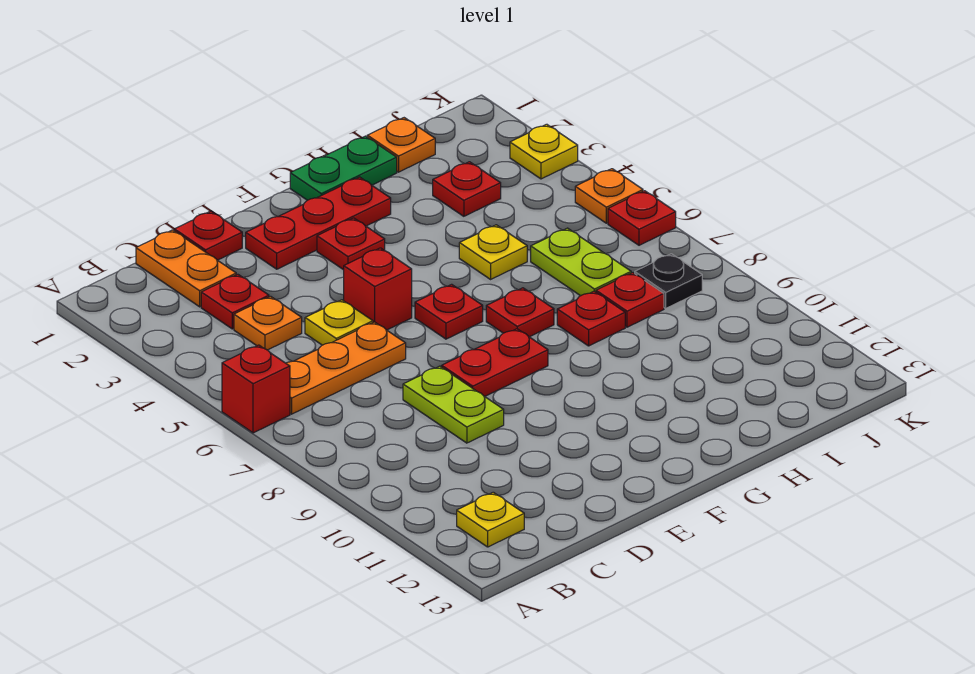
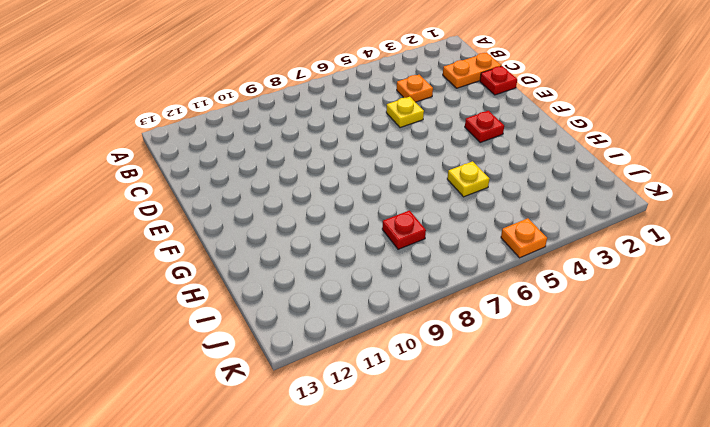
none -> red brick A6 level 1
none -> orange plate B6:D6 level 1
none -> yellow plate B12 level 1

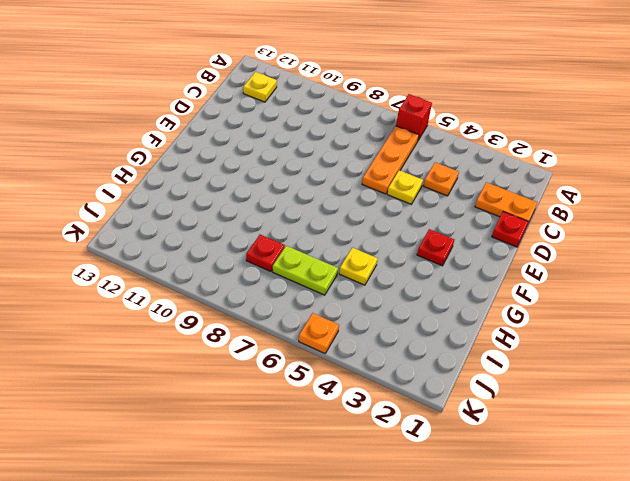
none -> red plate C3 level 1
none -> lime plate D8:D9 level 1
none -> red plate E2:G2 level 1

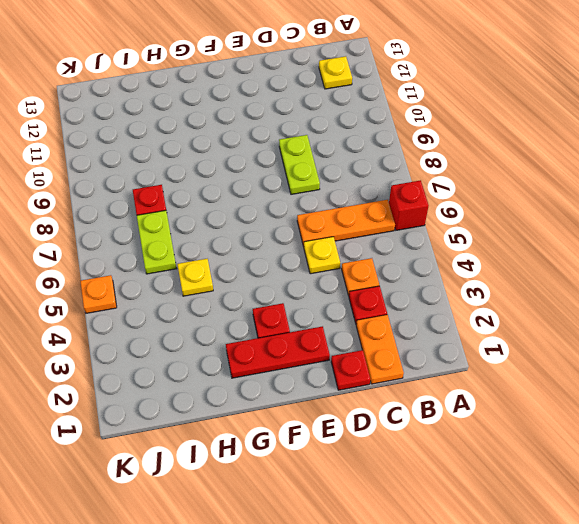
none -> red brick E5 level 1
none -> red plate E8:F8 level 1
none -> red plate F6 level 1

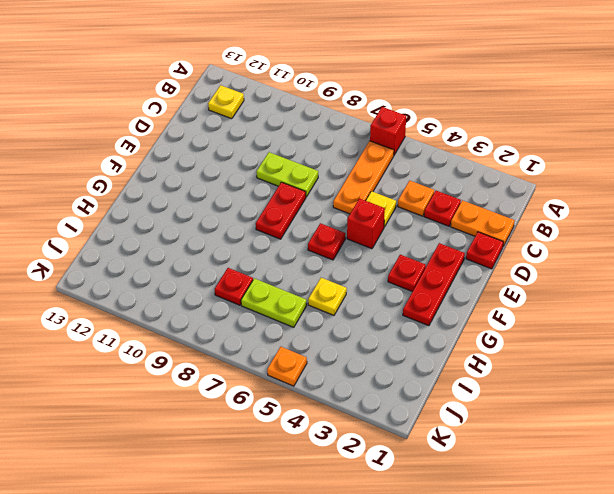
none -> green plate G1:H1 level 1
none -> red plate G7 level 1
none -> red plate H8 level 1

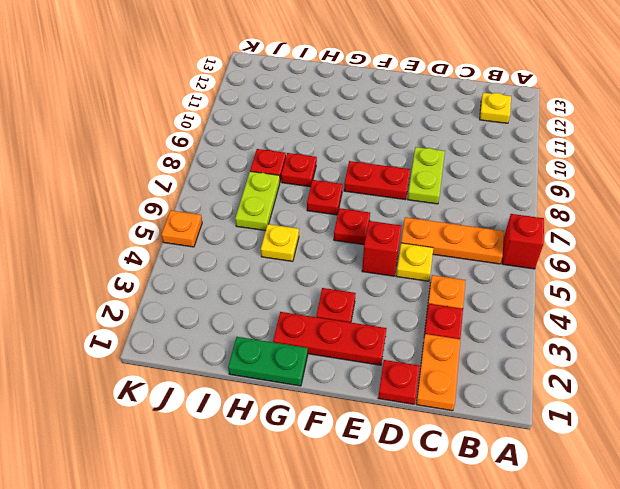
none -> orange plate I1 level 1
none -> red plate I3 level 1
none -> black plate J8 level 1

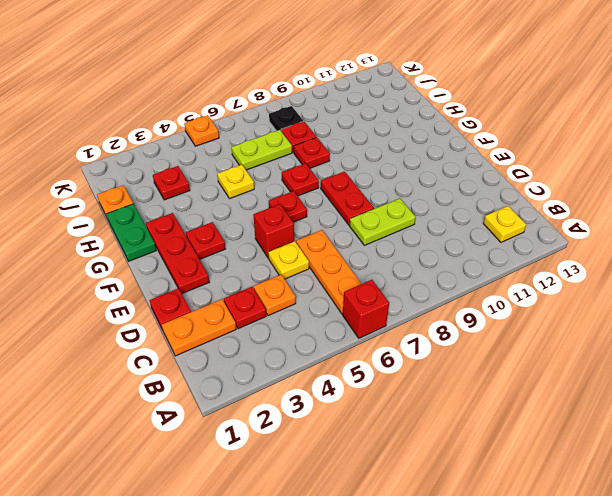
none -> yellow plate K3 level 1
none -> red plate K6 level 1

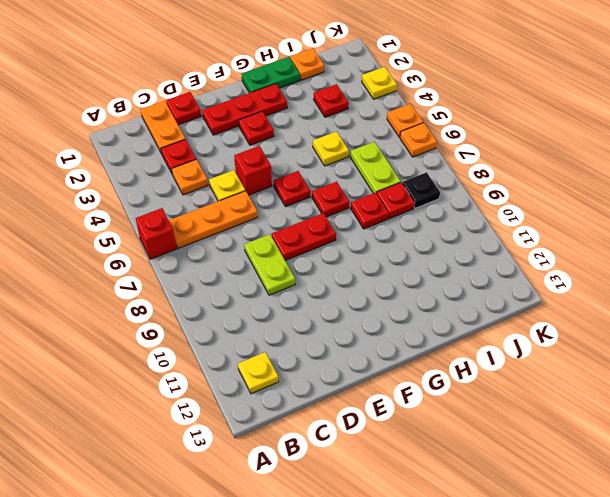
orange plate K6 level 1 -> red plate K6 level 1

